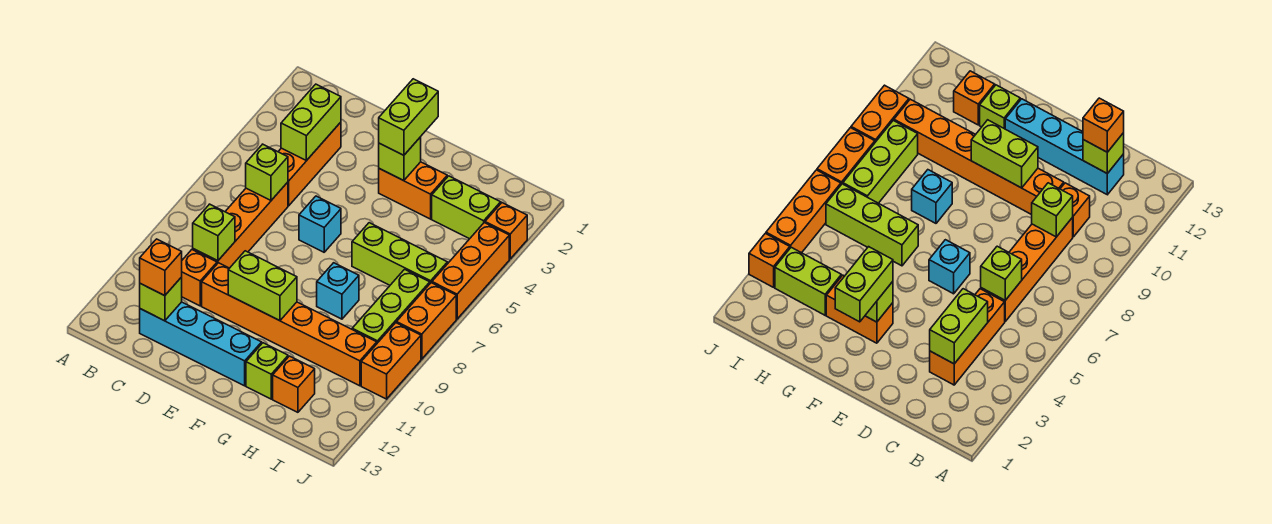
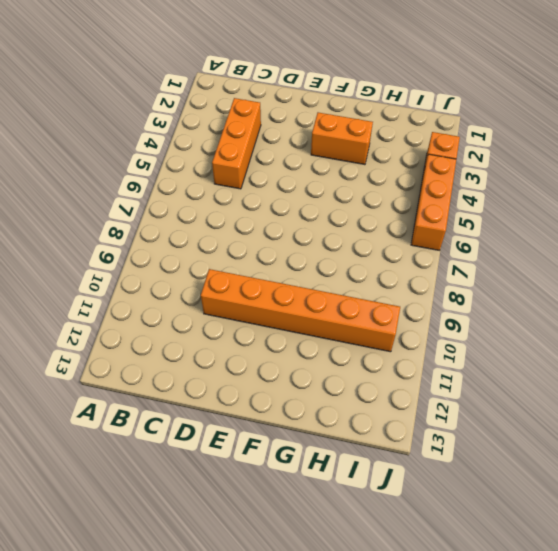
none -> orange brick C6:C9 level 1
none -> orange brick C10 level 1
none -> cyan brick C12:F12 level 1

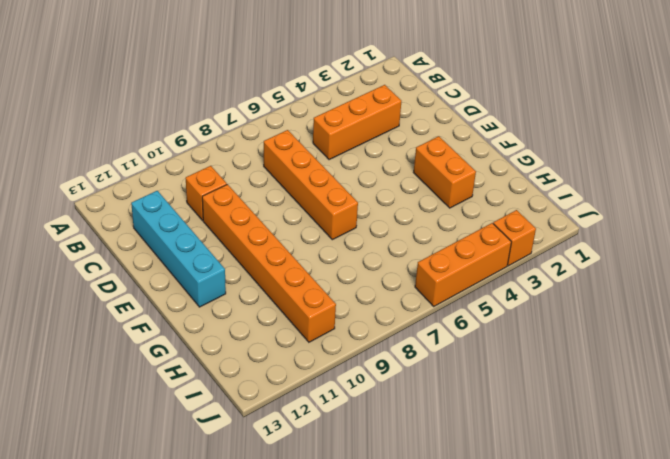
orange brick C7:F7 level 1 -> orange brick C6:C9 level 1
none -> cyan brick E6 level 1
none -> lime brick G6:I6 level 1
none -> cyan brick G8 level 1

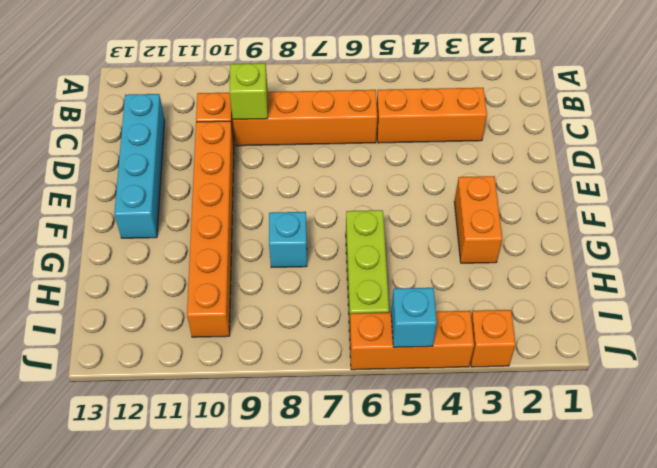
cyan brick J5 level 2 -> cyan brick E6 level 1
none -> lime brick G12 level 1
none -> lime brick H3:I3 level 1
none -> orange brick H12 level 1

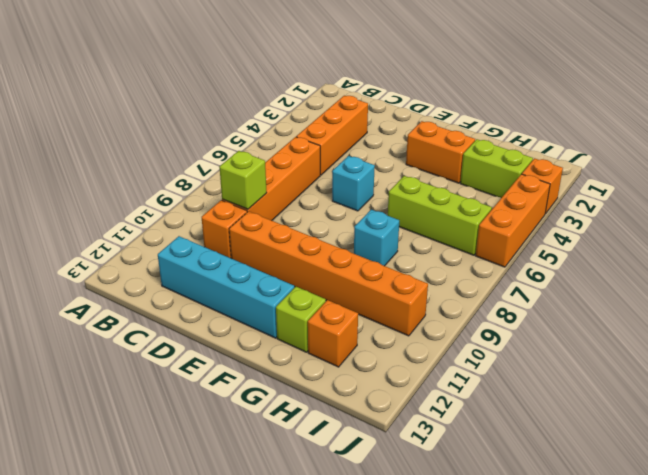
none -> lime brick I7:I9 level 1
none -> orange brick J7:J8 level 1
none -> orange brick J9:J10 level 1

